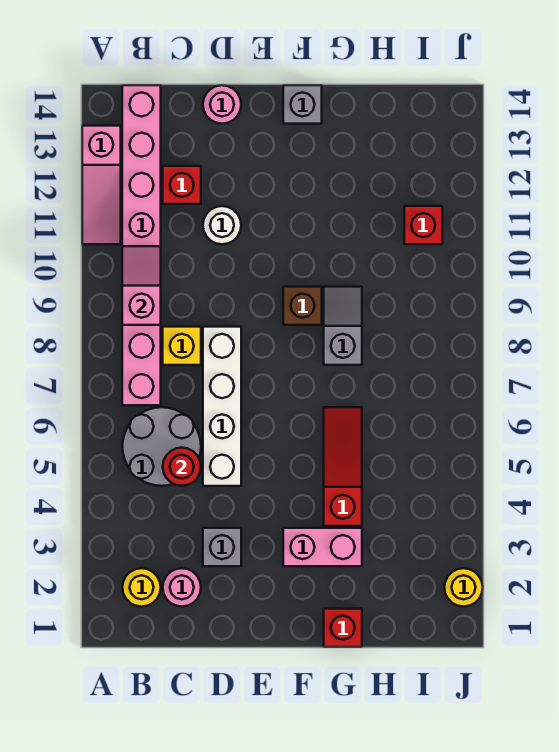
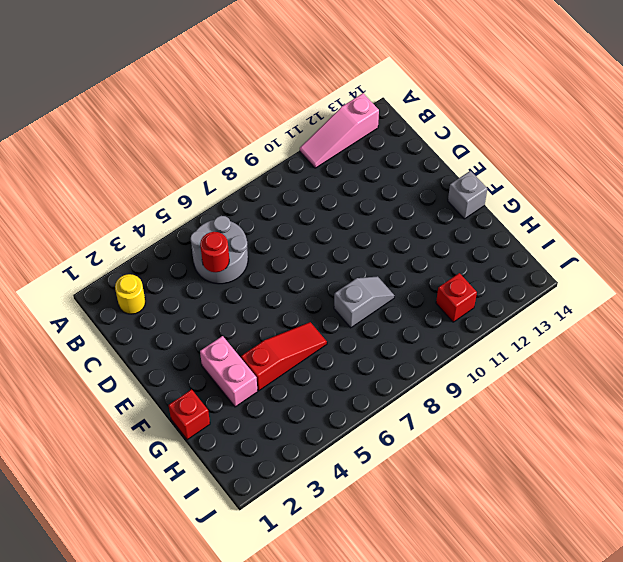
none -> pink brick B7:B14 level 1
none -> pink round brick C2 level 1
none -> yellow brick C8 level 1

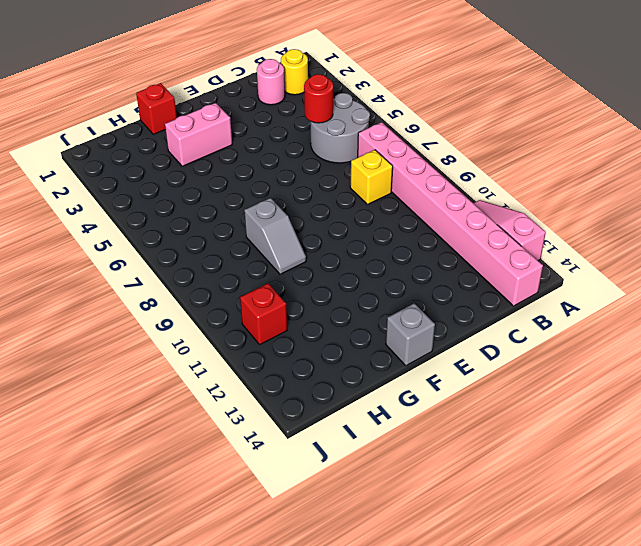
none -> red brick C12 level 1
none -> grey brick D3 level 1
none -> white brick D5:D8 level 1

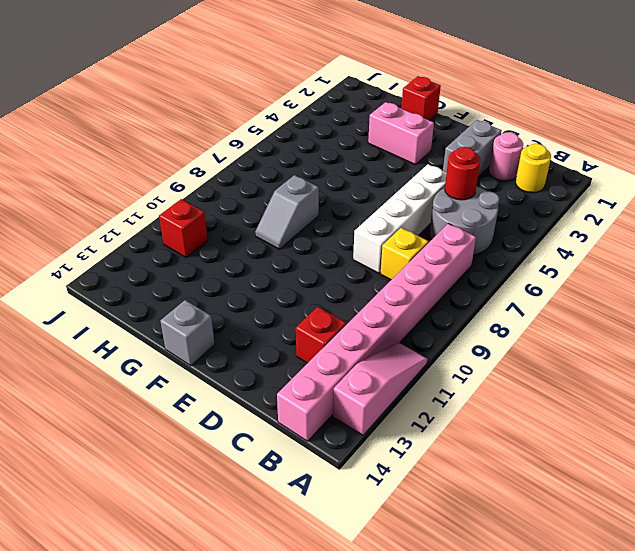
grey brick D2:D3 level 1 -> grey brick D3 level 1
none -> white round brick D11 level 1
none -> pink round brick D14 level 1
none -> brown brick F9 level 1

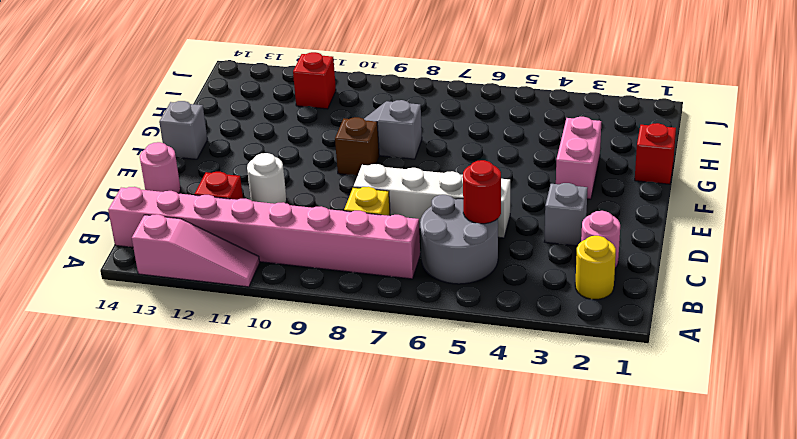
none -> red slope G4:G6 level 1 top 4
none -> yellow round brick J2 level 1
none -> pink slope B9:B10 level 2 top 9

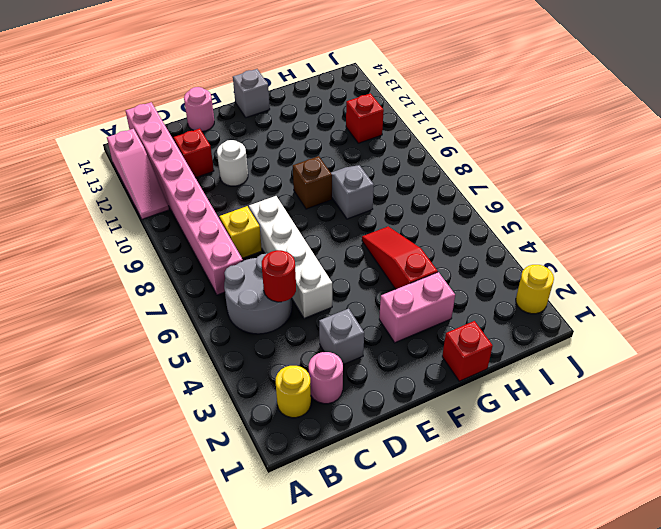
none -> pink slope B9:B10 level 2 top 9

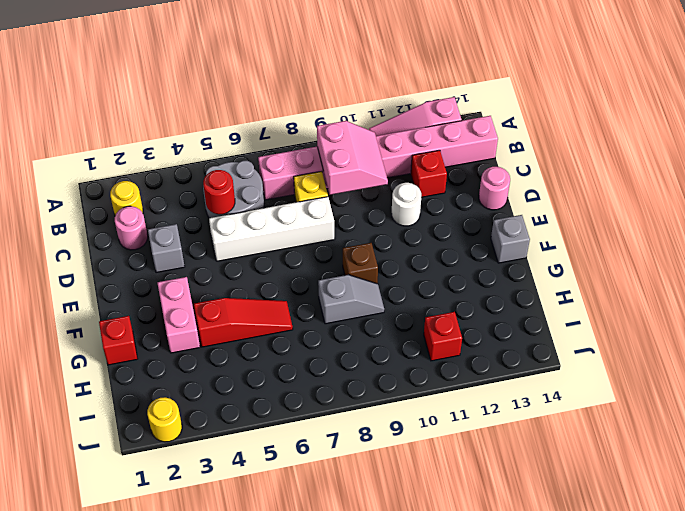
pink slope B9:C10 level 2 top 9 -> pink slope B9:B10 level 2 top 9

